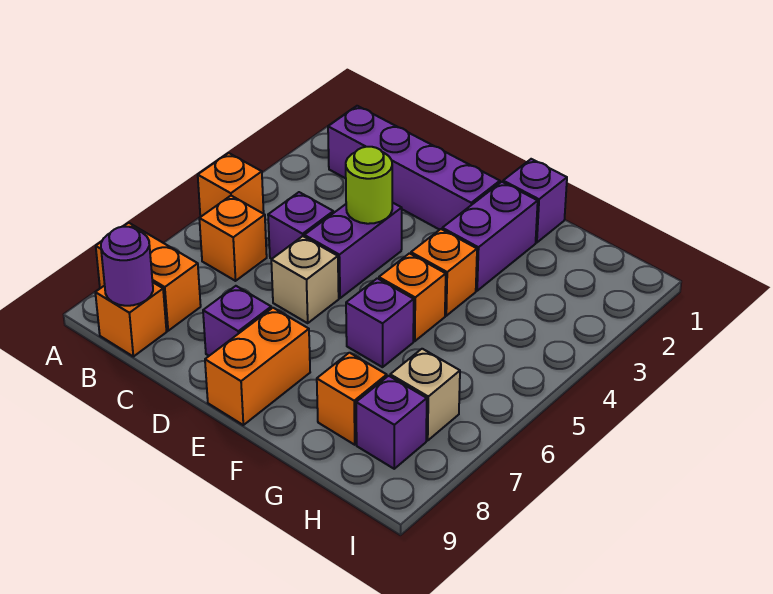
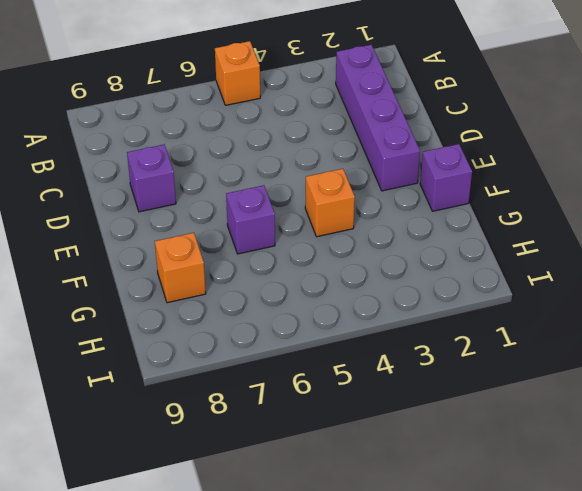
none -> orange brick A8:B8 level 1
none -> orange brick B6 level 1
none -> orange brick B9 level 1

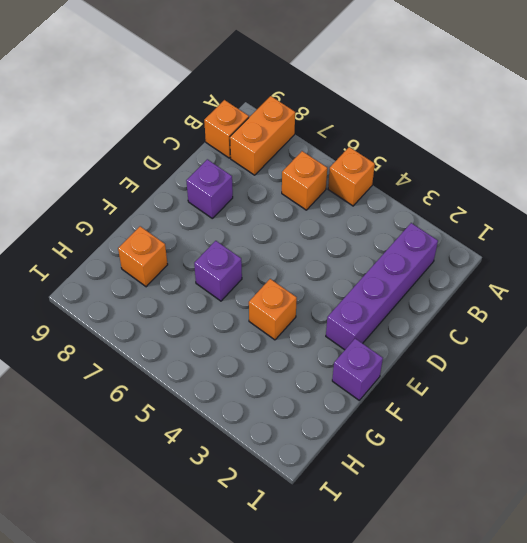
none -> purple brick C5 level 1
none -> purple brick D4:D5 level 1
none -> tan brick D6 level 1

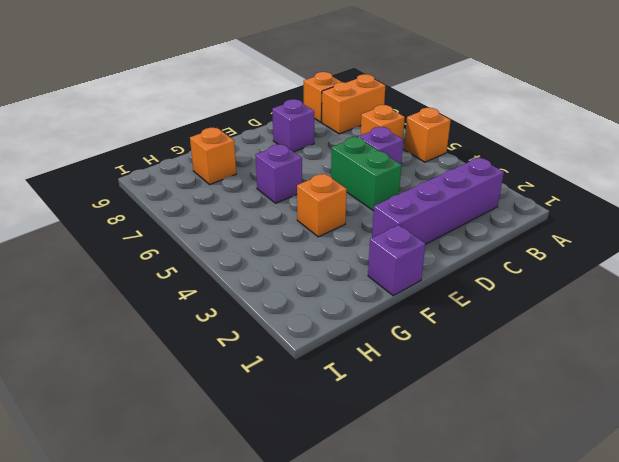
green brick D4:D5 level 1 -> purple brick D4:D5 level 1
none -> tan brick D6 level 1
none -> orange brick E8:E9 level 1
none -> purple brick F2:F3 level 1

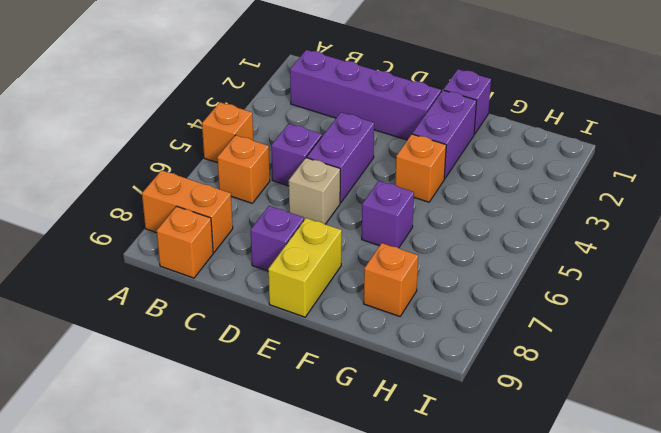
yellow brick E8:E9 level 1 -> orange brick E8:E9 level 1
none -> orange brick F5 level 1
none -> tan brick H7 level 1
none -> purple brick H8 level 1

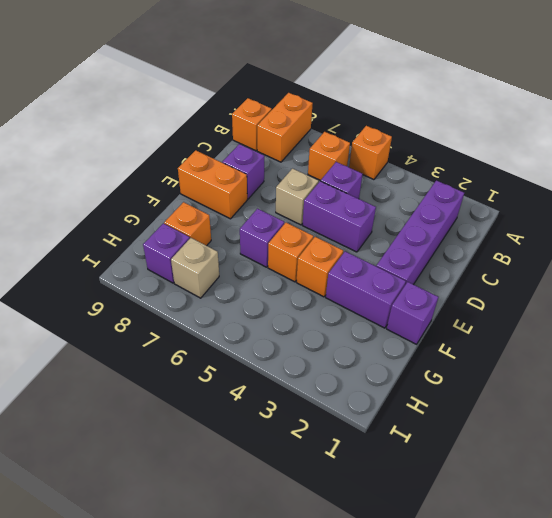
none -> purple round brick B9 level 2
none -> lime round brick D4 level 2

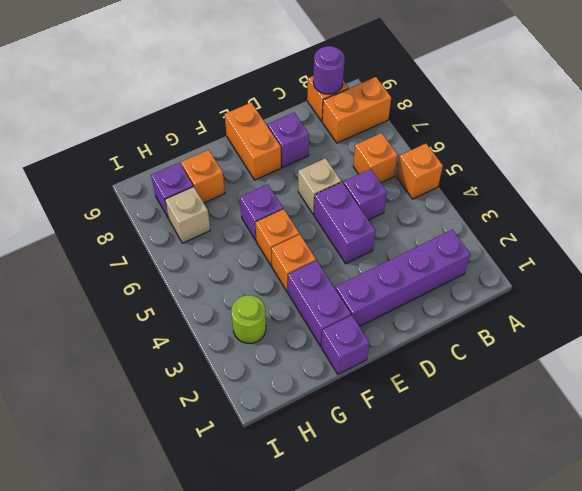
lime round brick H3 level 1 -> lime round brick D4 level 2

